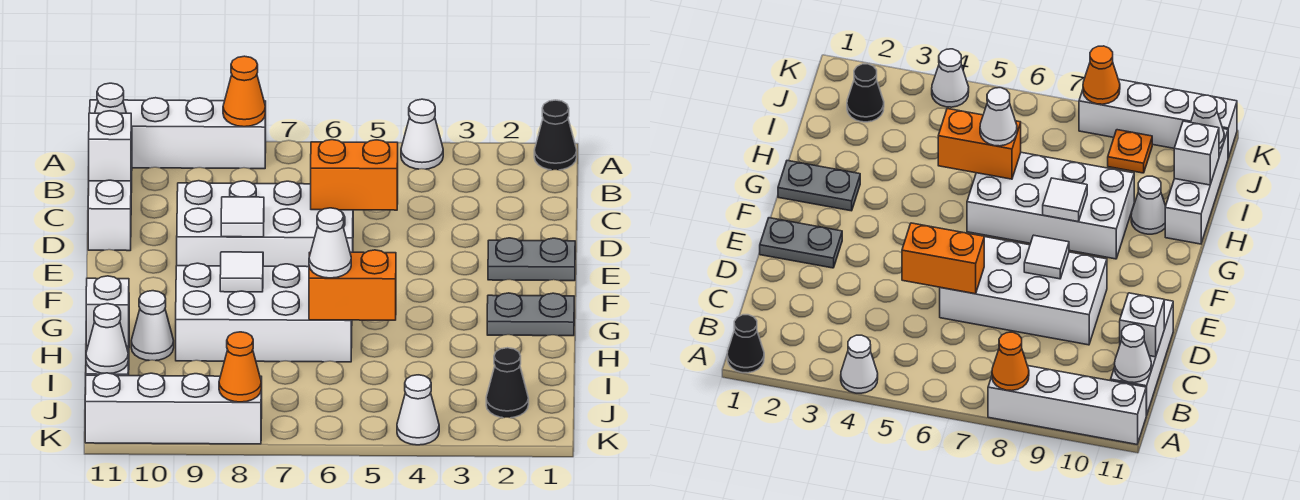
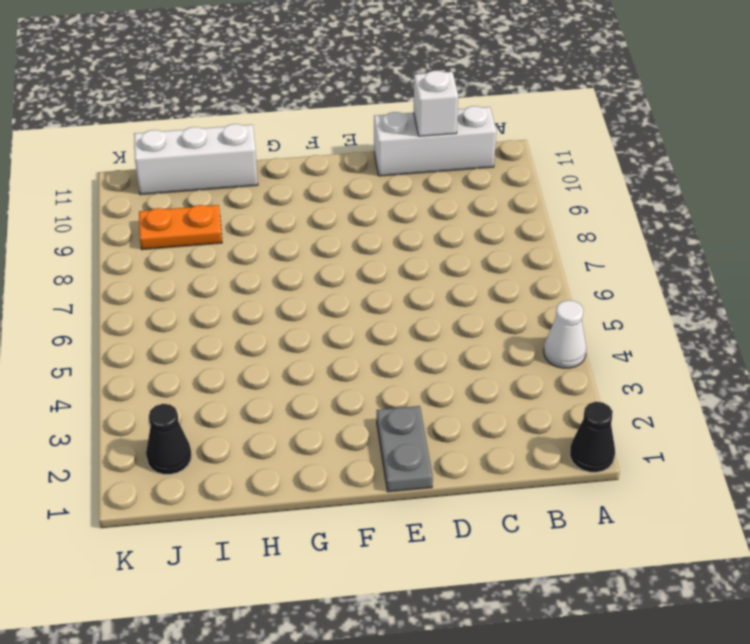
orange plate I9:J9 level 1 -> orange plate J9 level 1
none -> white brick A8:A11 level 1
none -> white brick D6:E9 level 1
none -> grey plate G1:G2 level 1

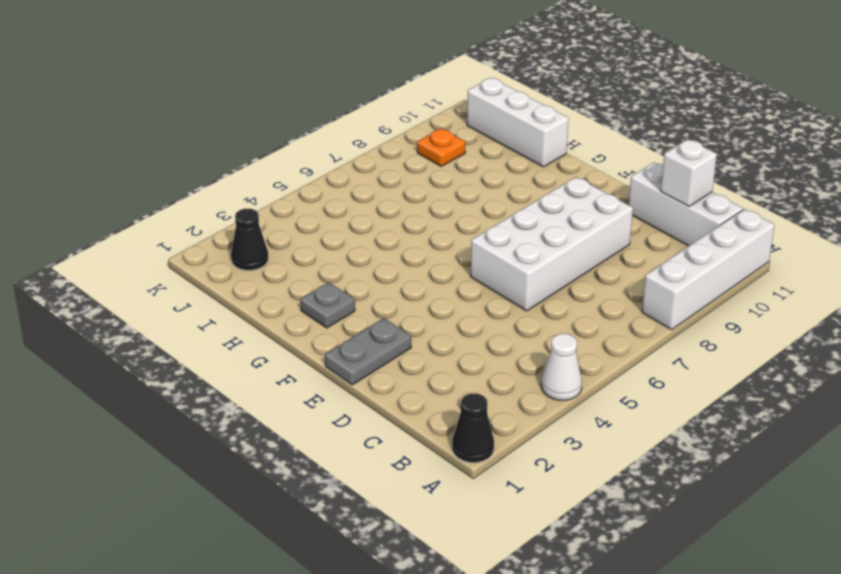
grey plate G2 level 1 -> grey plate G1:G2 level 1
none -> white brick G6:H9 level 1
none -> white cone H10 level 1
none -> white cone K4 level 1

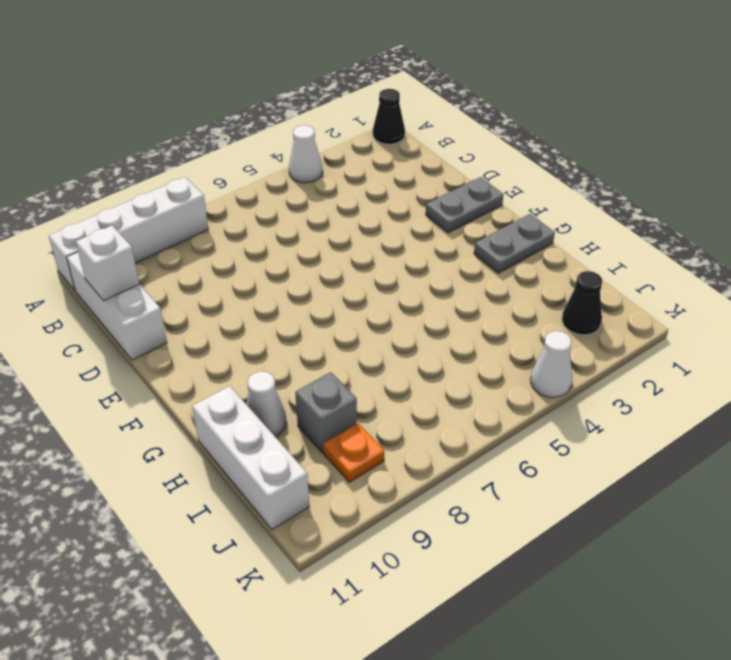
grey brick I9 level 1 -> none
none -> white brick D6:E9 level 1
none -> white brick G6:H9 level 1
none -> white brick K8:K11 level 1

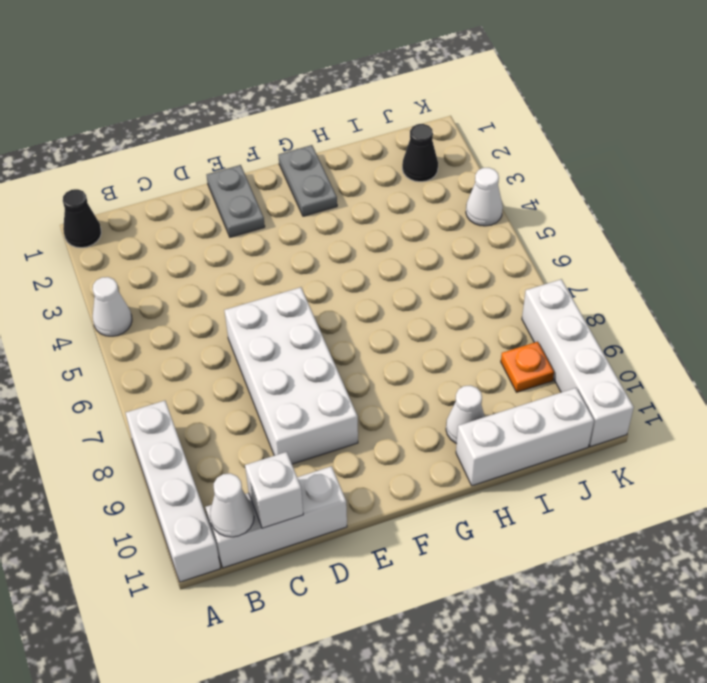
none -> white brick G6:H9 level 1
none -> orange cone A8 level 2
none -> orange brick D5:D6 level 2

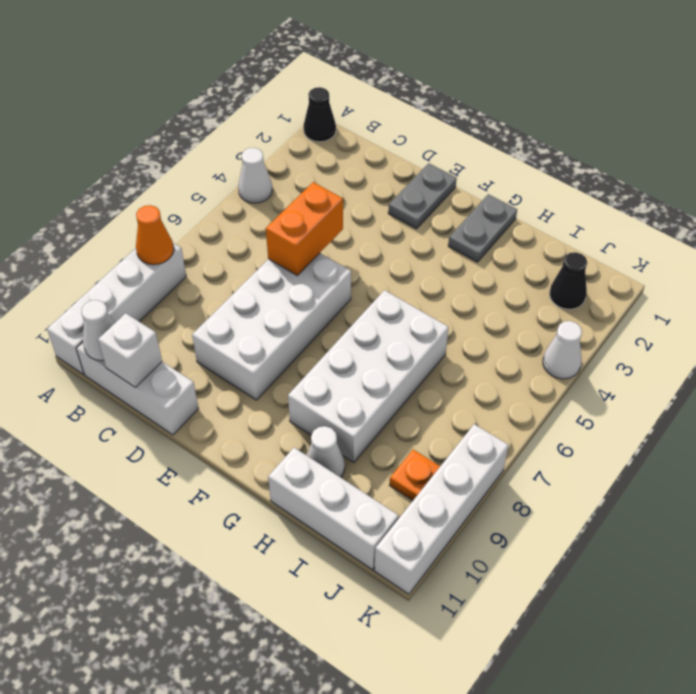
none -> white tile E8 level 2
none -> white tile G8 level 2
none -> orange brick H5:H6 level 2

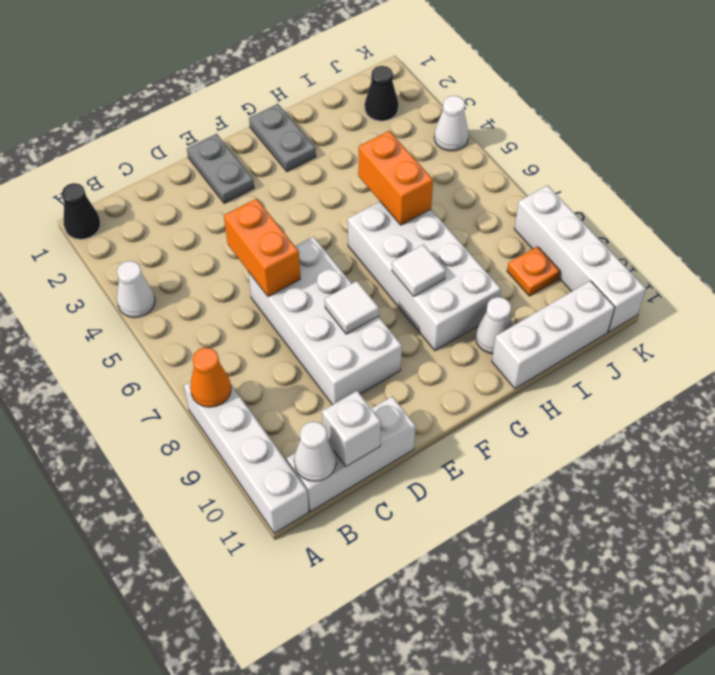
none -> white brick I11 level 2
none -> white cone J11 level 2
none -> orange cone K8 level 2

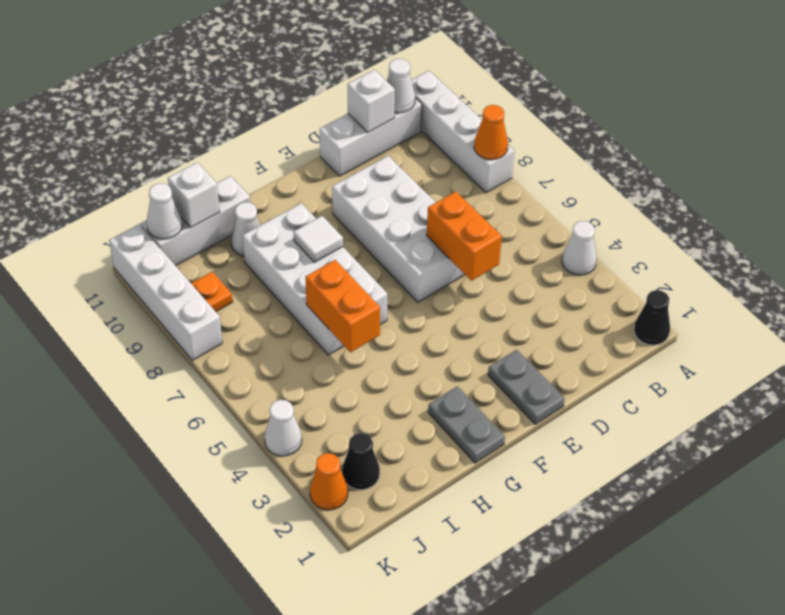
orange cone K2 level 1 -> orange cone K8 level 2
none -> white tile E8 level 2
none -> white cone H6 level 3

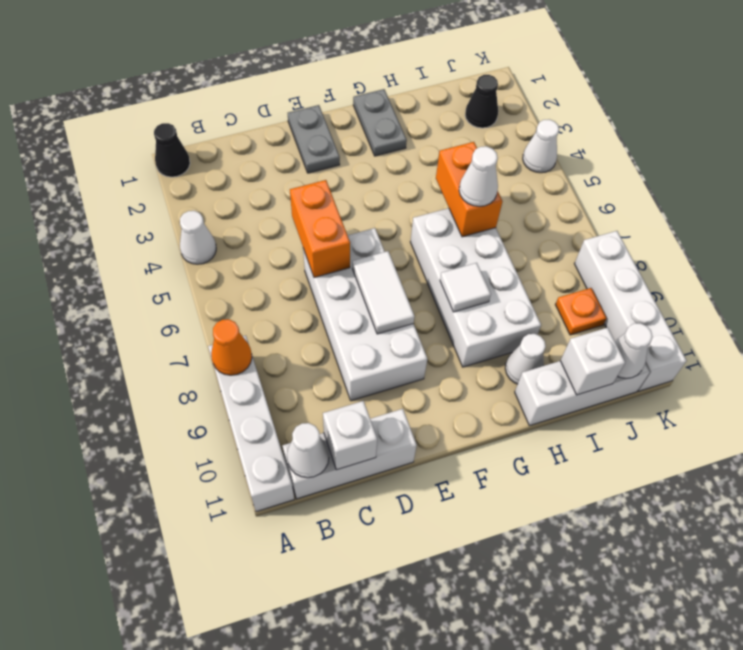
white tile E7:E8 level 2 -> white tile E8 level 2
none -> orange cone K8 level 2

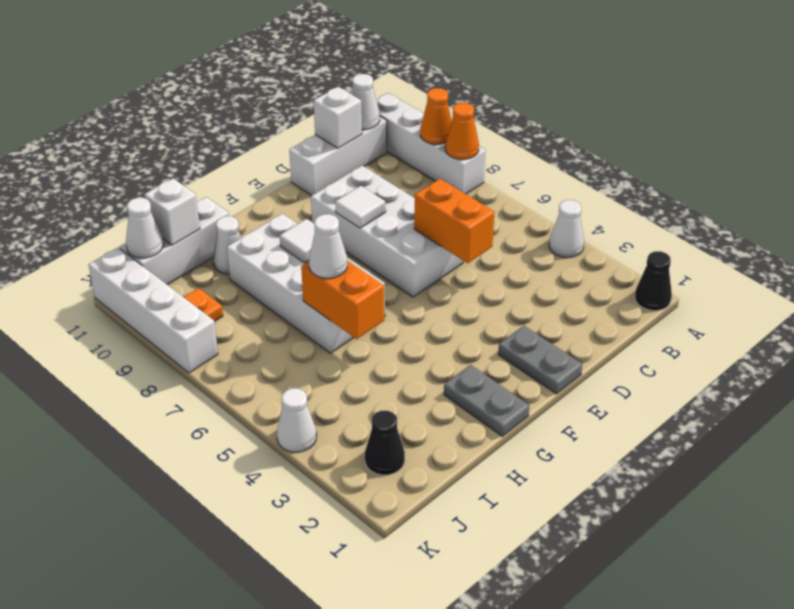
orange cone A9 level 2 -> orange cone K8 level 2

